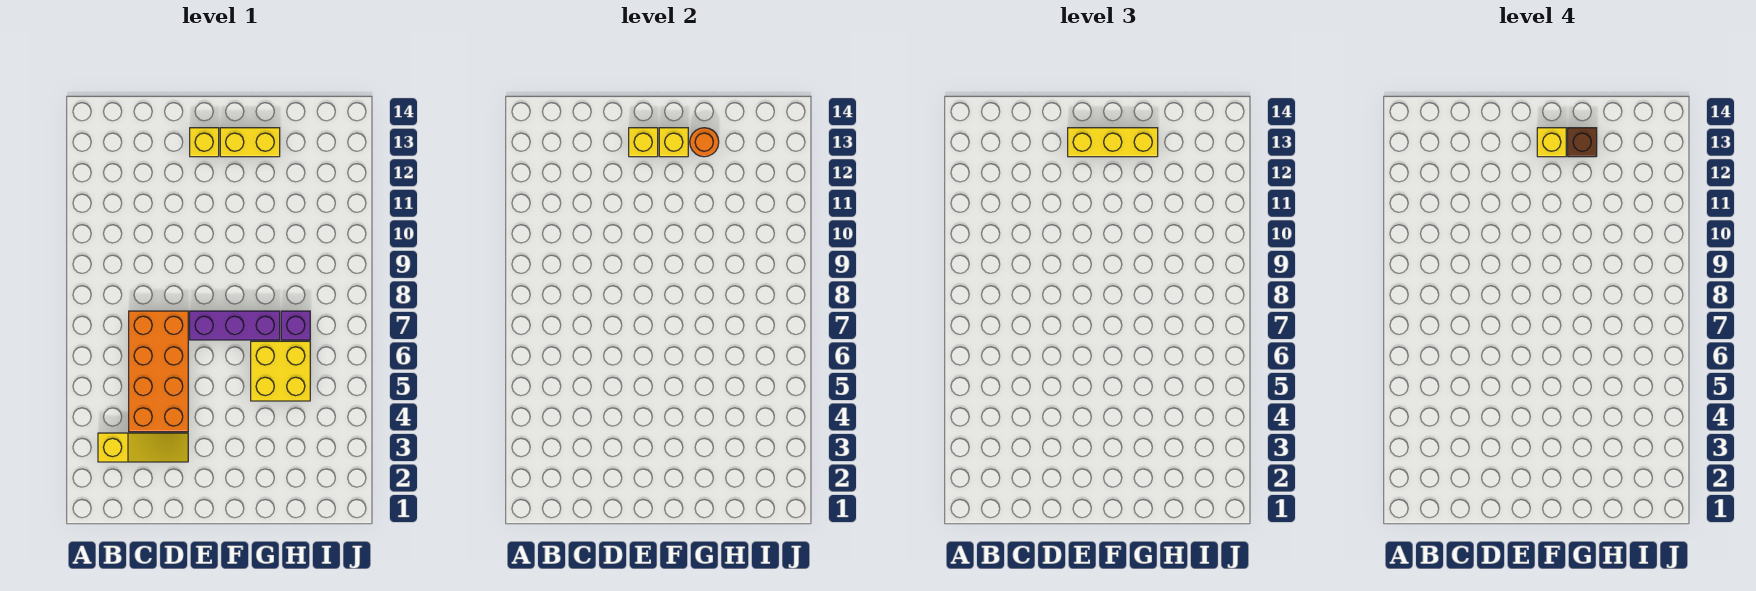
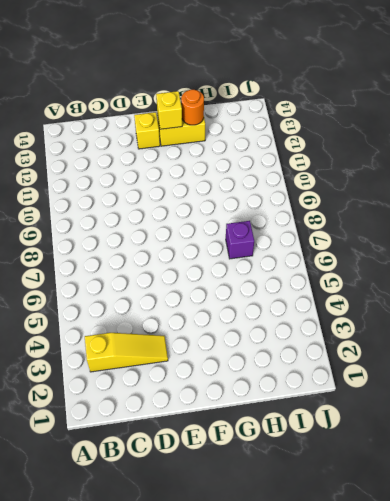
none -> orange brick C4:D7 level 1
none -> purple brick E7:G7 level 1
none -> yellow brick G5:H6 level 1

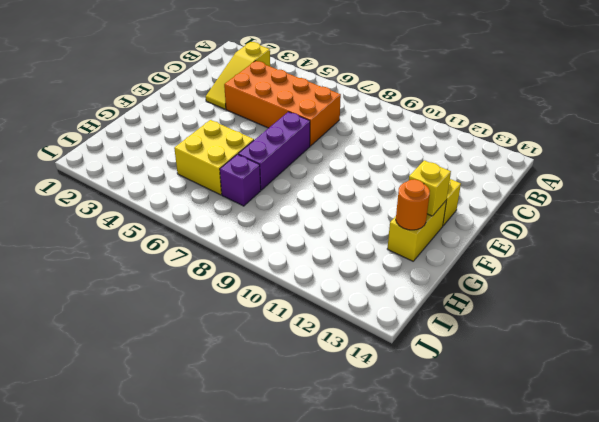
none -> yellow brick E13 level 2
none -> yellow brick E13:G13 level 3
none -> yellow brick F13 level 4

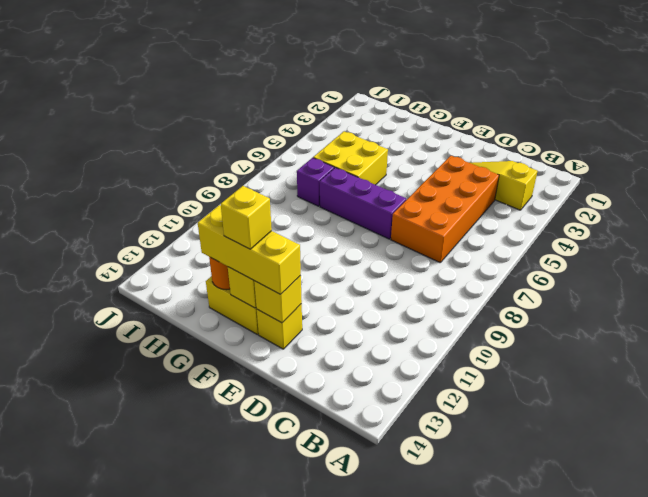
none -> brown brick G13 level 4

